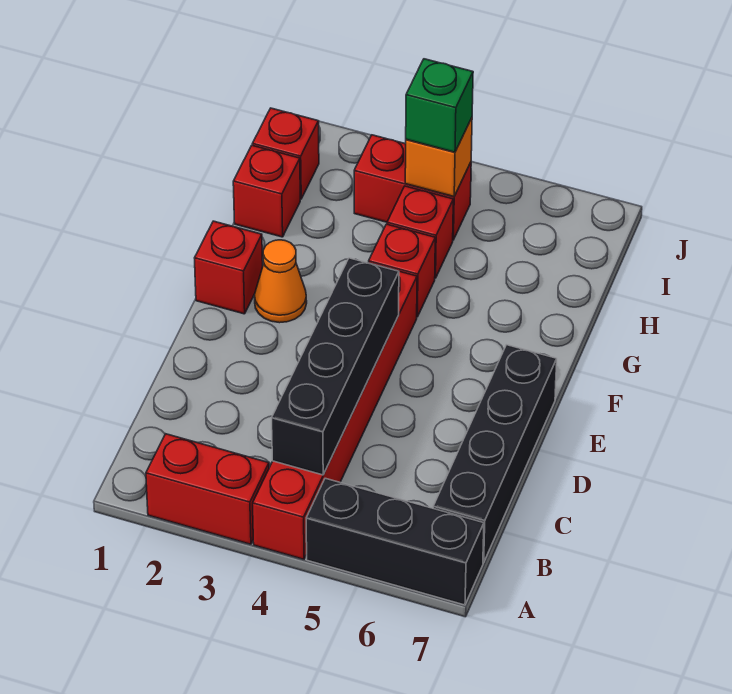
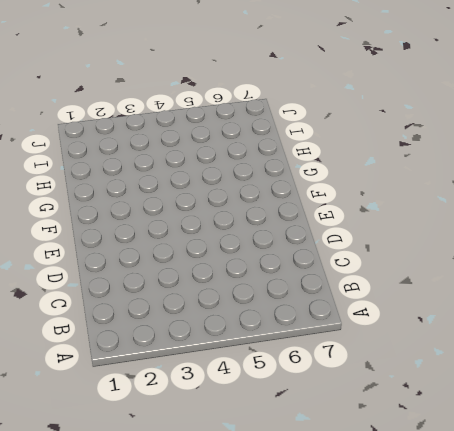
none -> red brick A2:A3 level 1
none -> red brick A4:F4 level 1
none -> black brick A5:A7 level 1

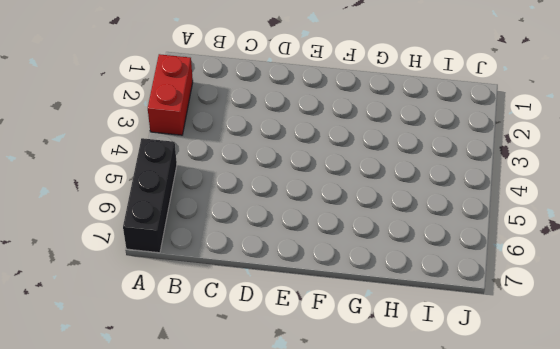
none -> red brick A4:F4 level 1
none -> black brick B7:E7 level 1
none -> red brick F1 level 1

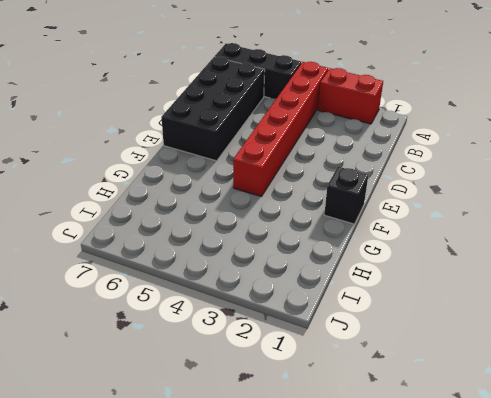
black brick B6:E7 level 1 -> black brick B7:E7 level 1
black brick F1 level 1 -> red brick F1 level 1
none -> orange cone F2 level 1
none -> red brick G4 level 1
none -> red brick H1 level 1

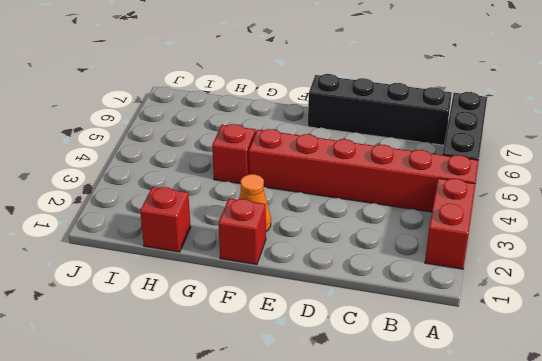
none -> red brick H4 level 1
none -> red brick I1 level 1
none -> red brick I3:I4 level 1

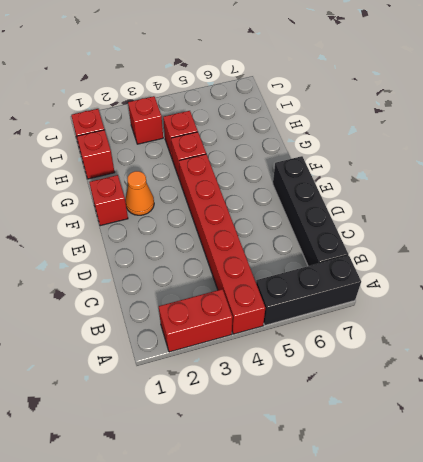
red brick I3 level 1 -> red brick I3:I4 level 1
none -> black brick B4:E4 level 2
none -> orange brick I4 level 2
none -> green brick I4 level 3

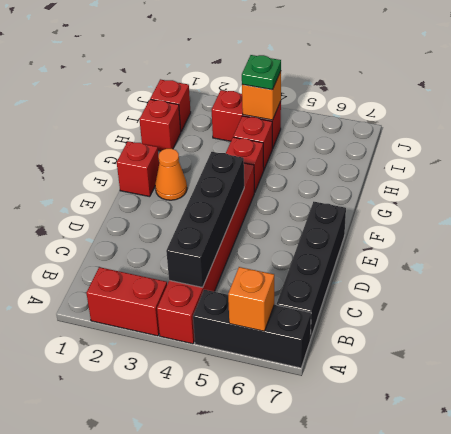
orange brick A6 level 2 -> none
green plate I4 level 3 -> green brick I4 level 3

